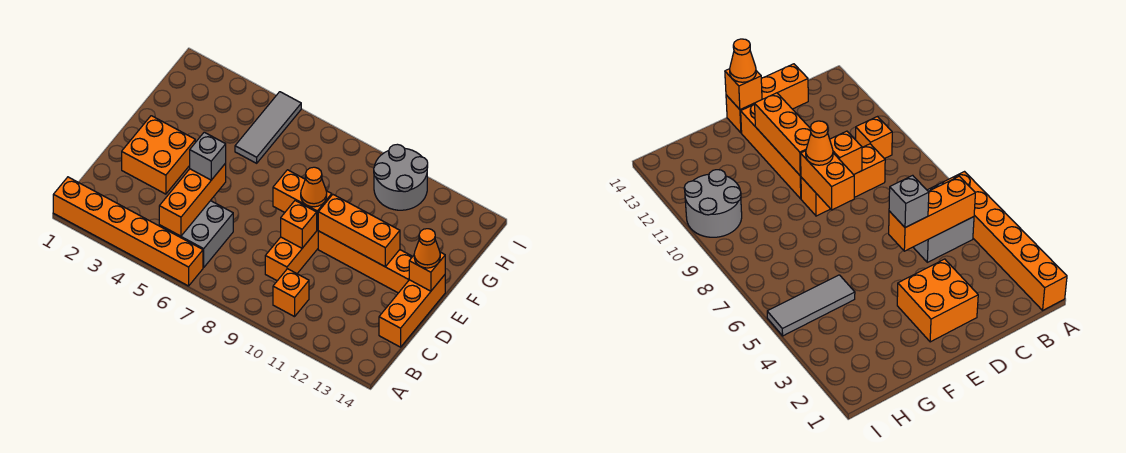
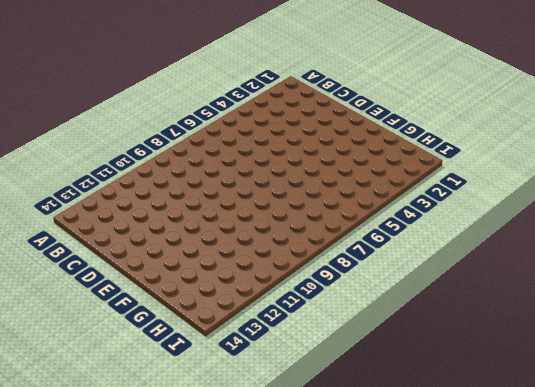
none -> orange brick A1:A6 level 1
none -> grey brick B5:C6 level 1
none -> orange brick B10 level 1

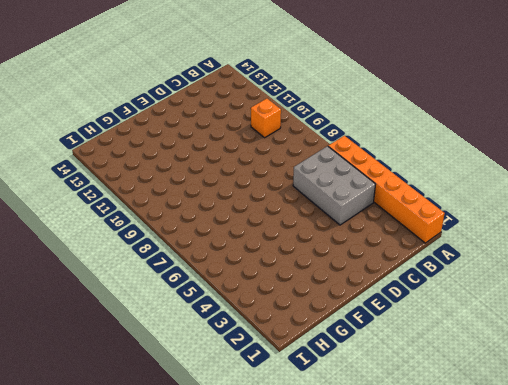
grey brick B4:C6 level 1 -> grey brick B5:C6 level 1
none -> orange brick C9:E9 level 1
none -> orange brick C14:E14 level 1
none -> orange brick D2:E3 level 1

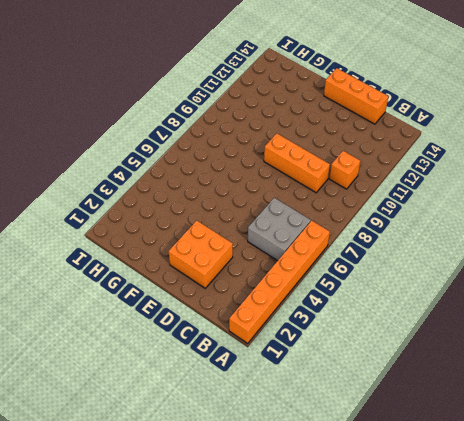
none -> orange brick E10:E13 level 1
none -> grey tile G5:I5 level 1
none -> grey round brick H10:I11 level 1

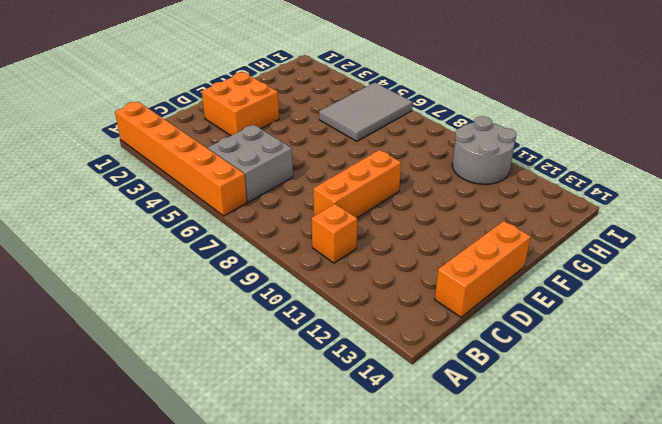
grey tile G5:I6 level 1 -> grey tile G5:I5 level 1
none -> orange brick E10:E13 level 1
none -> orange brick B5:D5 level 2
none -> orange brick D9 level 2

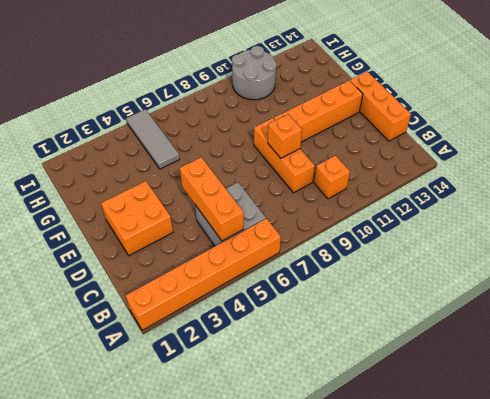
none -> orange brick E8:E9 level 2
none -> orange brick E10:E12 level 2
none -> orange brick E14 level 2

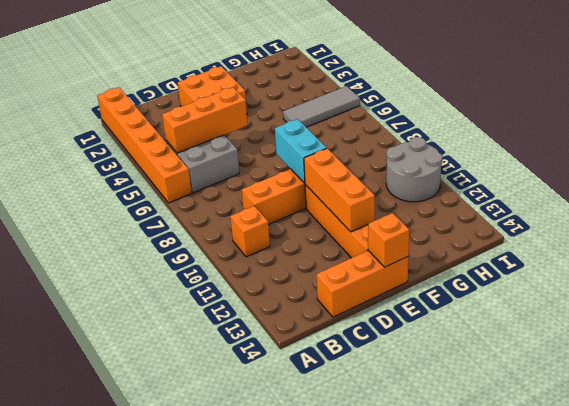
cyan brick E8:E9 level 2 -> orange brick E8:E9 level 2
none -> orange brick D9 level 2
none -> grey brick D5 level 3
none -> orange cone E9 level 3

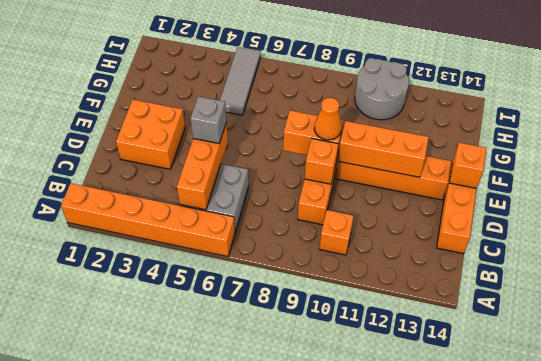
none -> orange cone E14 level 3

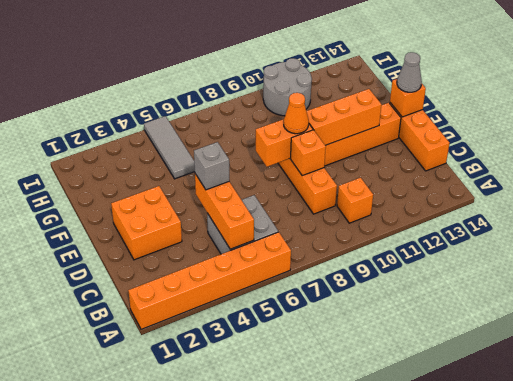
grey cone E14 level 3 -> orange cone E14 level 3

